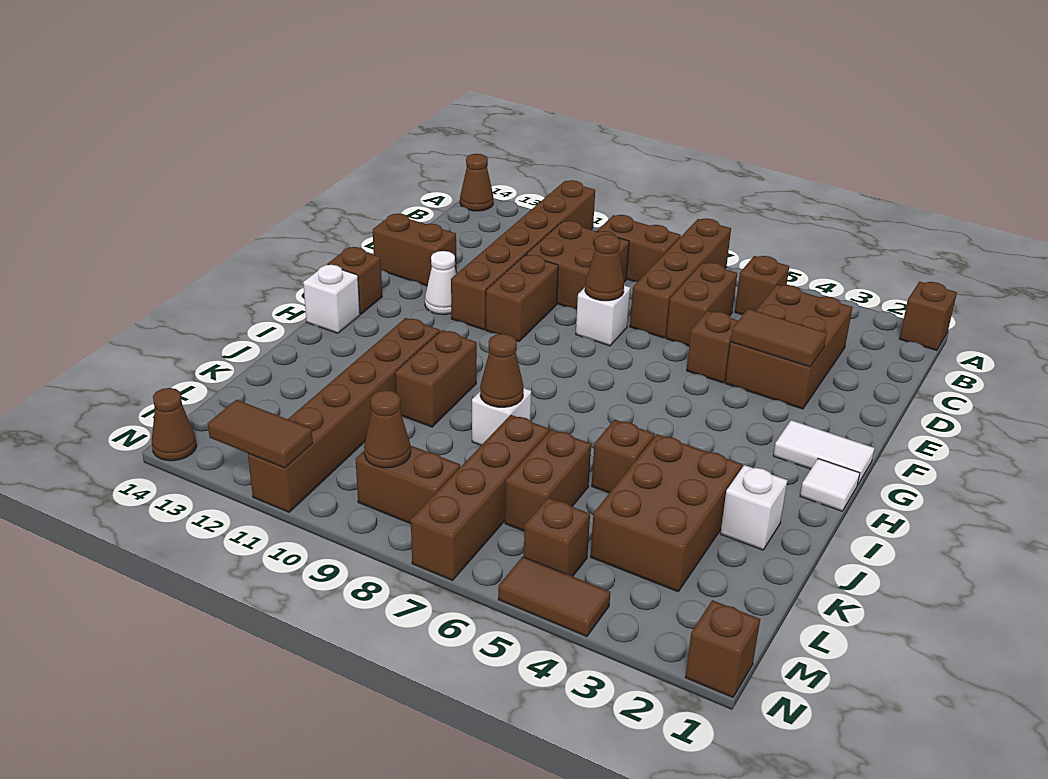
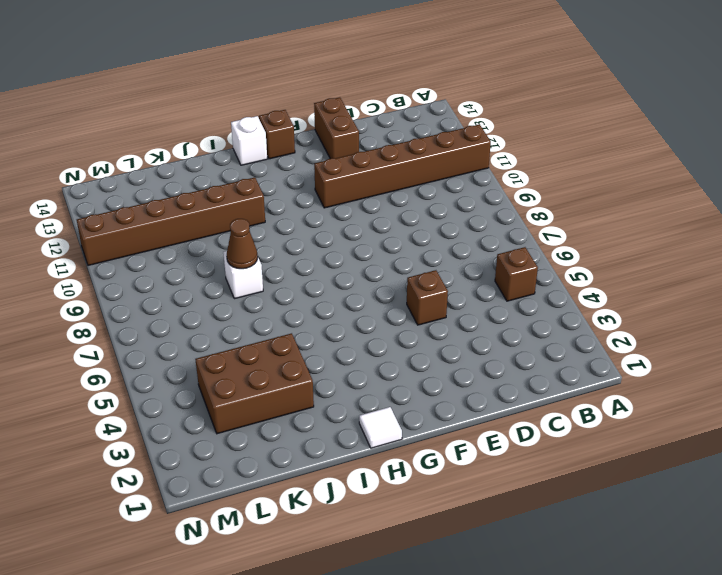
none -> brown brick A1 level 1
none -> brown brick A7:D7 level 1
none -> brown cone A14 level 1
none -> brown brick B8:B9 level 1

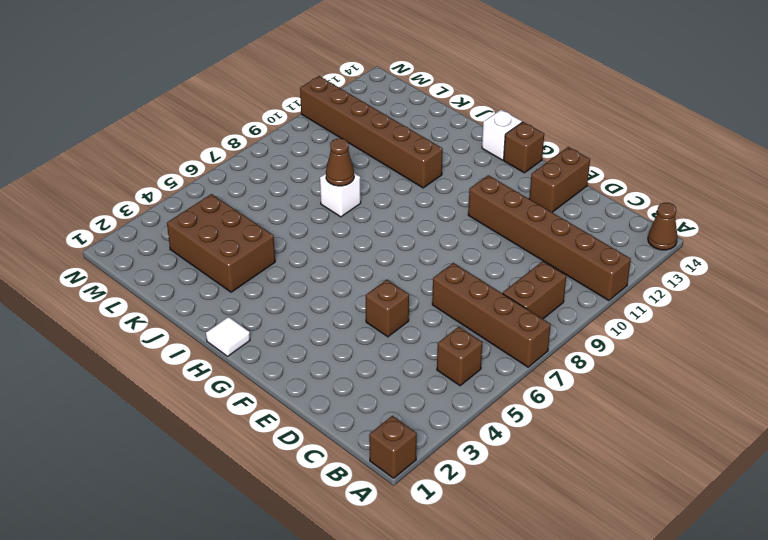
none -> brown brick C3:E4 level 1
none -> brown brick C6:D6 level 1
none -> brown brick C9:D10 level 1
none -> white brick E8 level 1

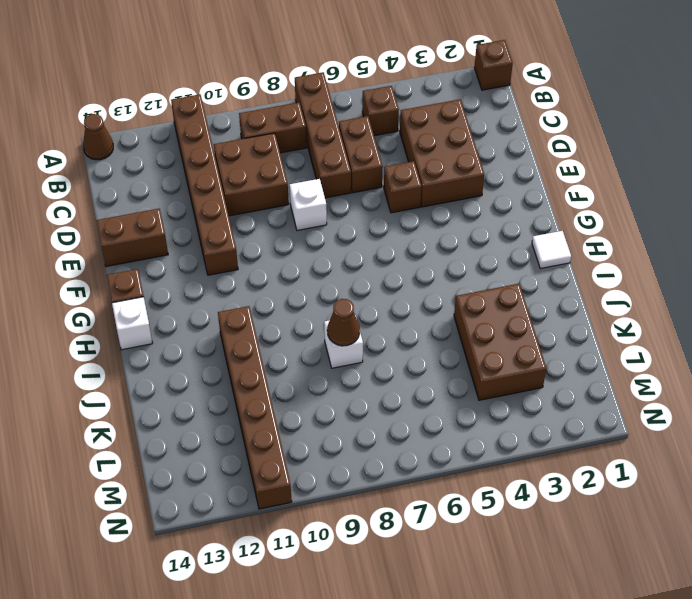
none -> brown brick E10:F10 level 1
none -> white cone F12 level 1
none -> white tile G1:G2 level 1
none -> brown brick I10:J10 level 1

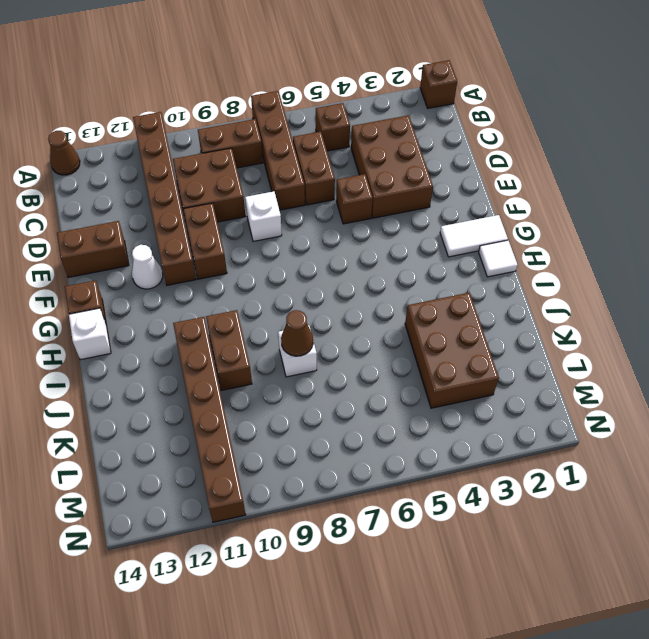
none -> white brick J2 level 1
none -> brown brick J5 level 1
none -> brown brick K6:L6 level 1
none -> brown brick K7:N7 level 1

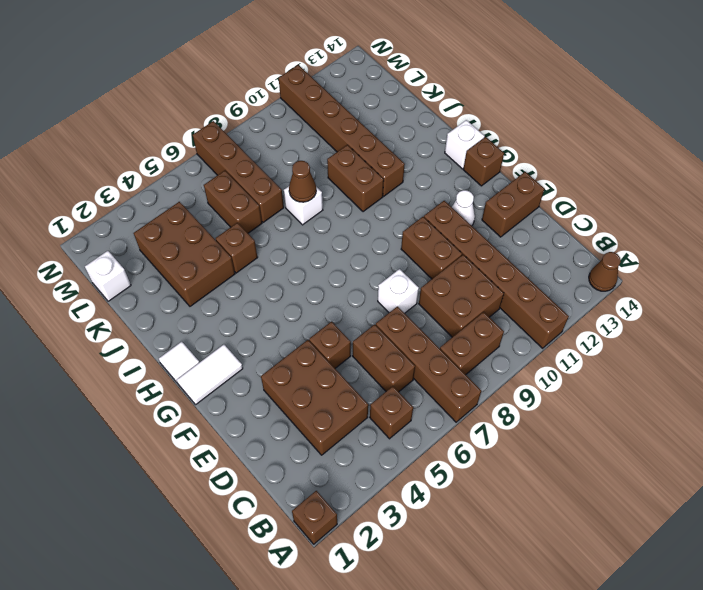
white brick L1 level 1 -> white brick J2 level 1
none -> brown brick M5 level 1
none -> brown brick M8:M9 level 1
none -> brown brick N1 level 1
none -> brown tile N4:N5 level 1

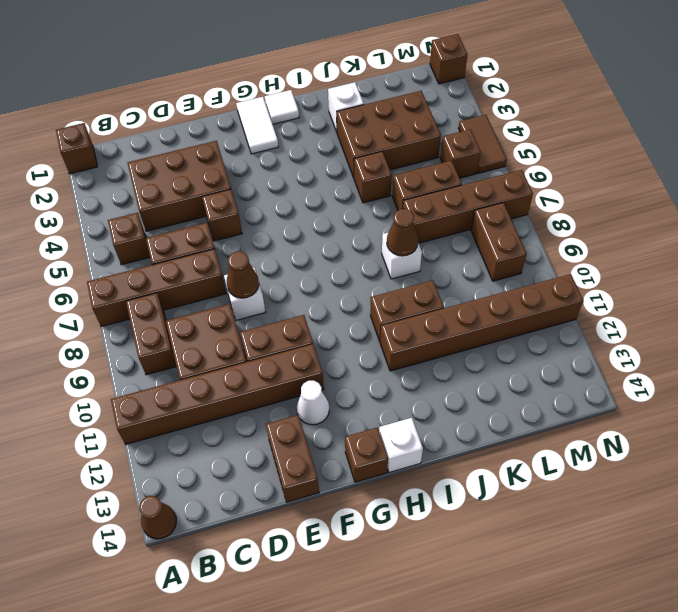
none -> brown cone N14 level 1
none -> brown tile E3:E4 level 2
none -> brown cone M9 level 2
none -> brown tile N11:N12 level 2

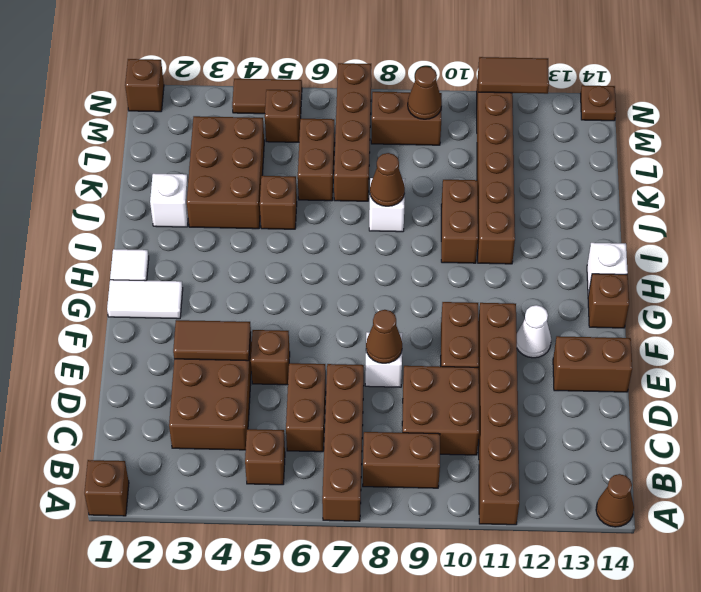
brown plate N14 level 1 -> brown cone N14 level 1

